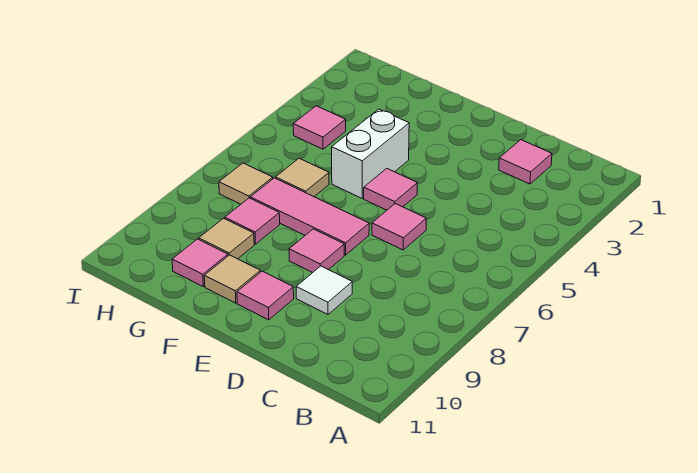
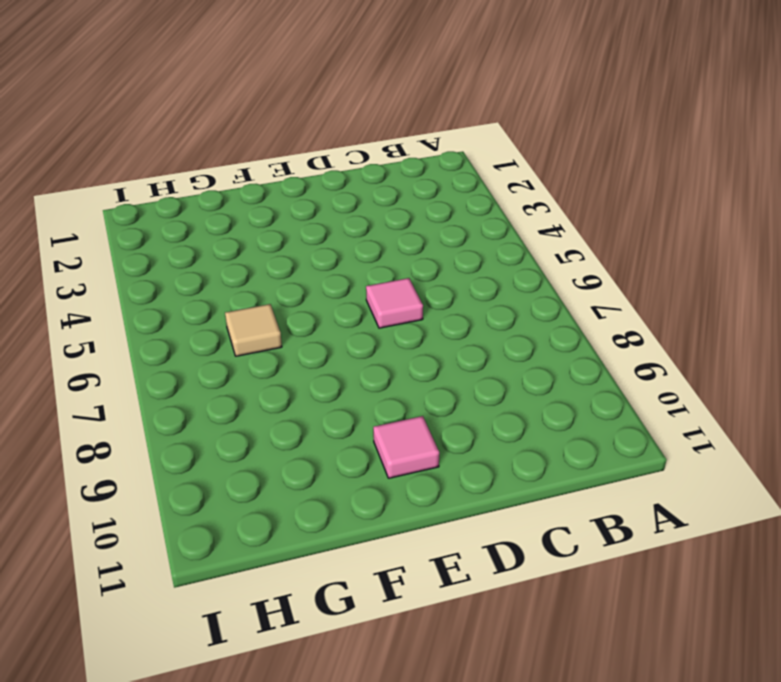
none -> pink tile C2 level 1
none -> white tile D9 level 1
none -> pink tile E5 level 1

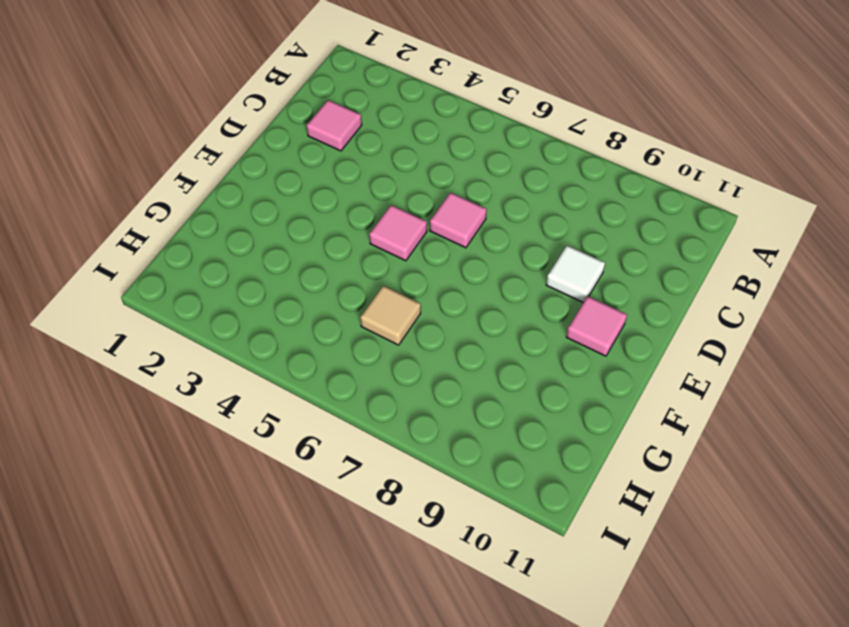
none -> pink tile E7:G7 level 1
none -> pink tile E8 level 1
none -> white brick F4:F5 level 1

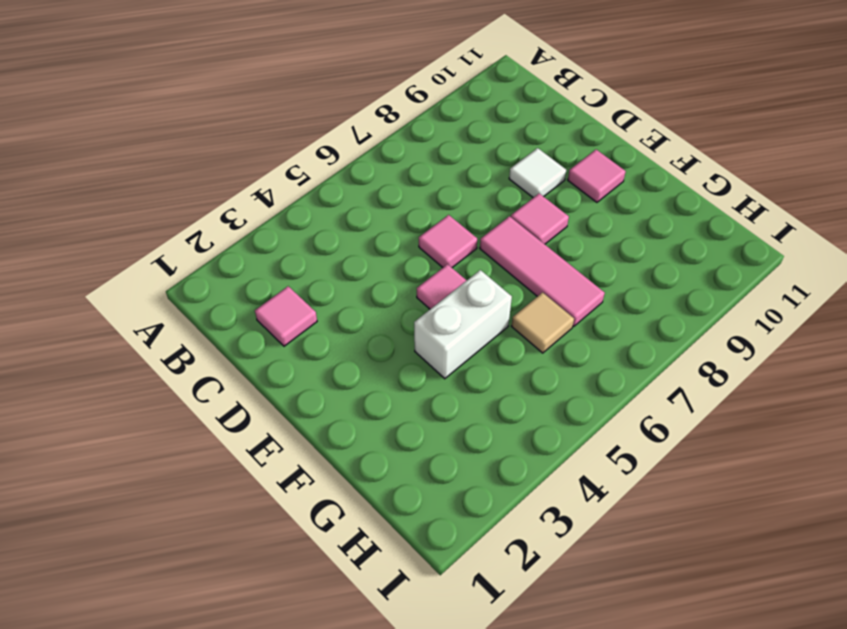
none -> tan tile F10 level 1
none -> pink tile G8 level 1
none -> tan tile G9 level 1

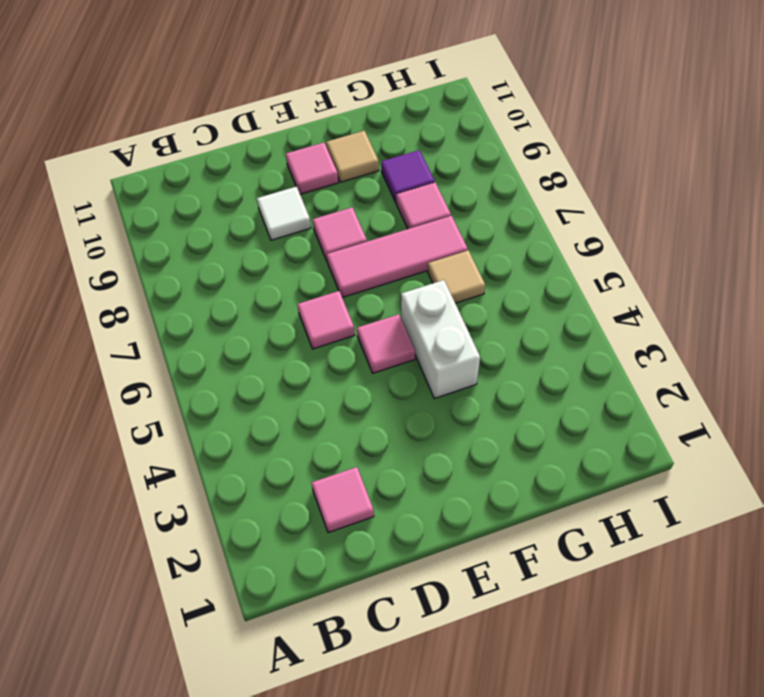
purple tile G9 level 1 -> tan tile G9 level 1
none -> pink tile G10 level 1
none -> pink tile H4 level 1
none -> tan tile H7 level 1

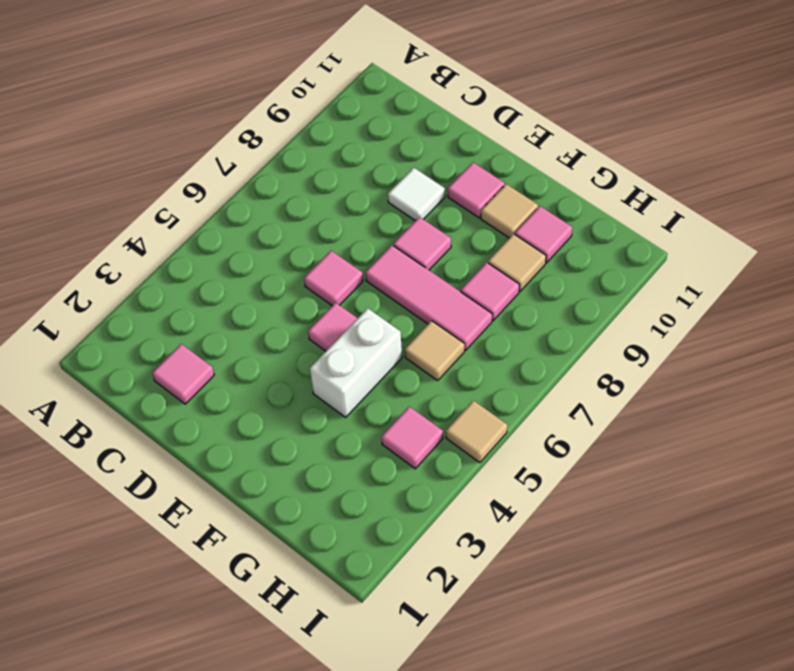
tan tile I5 level 1 -> tan tile H7 level 1

